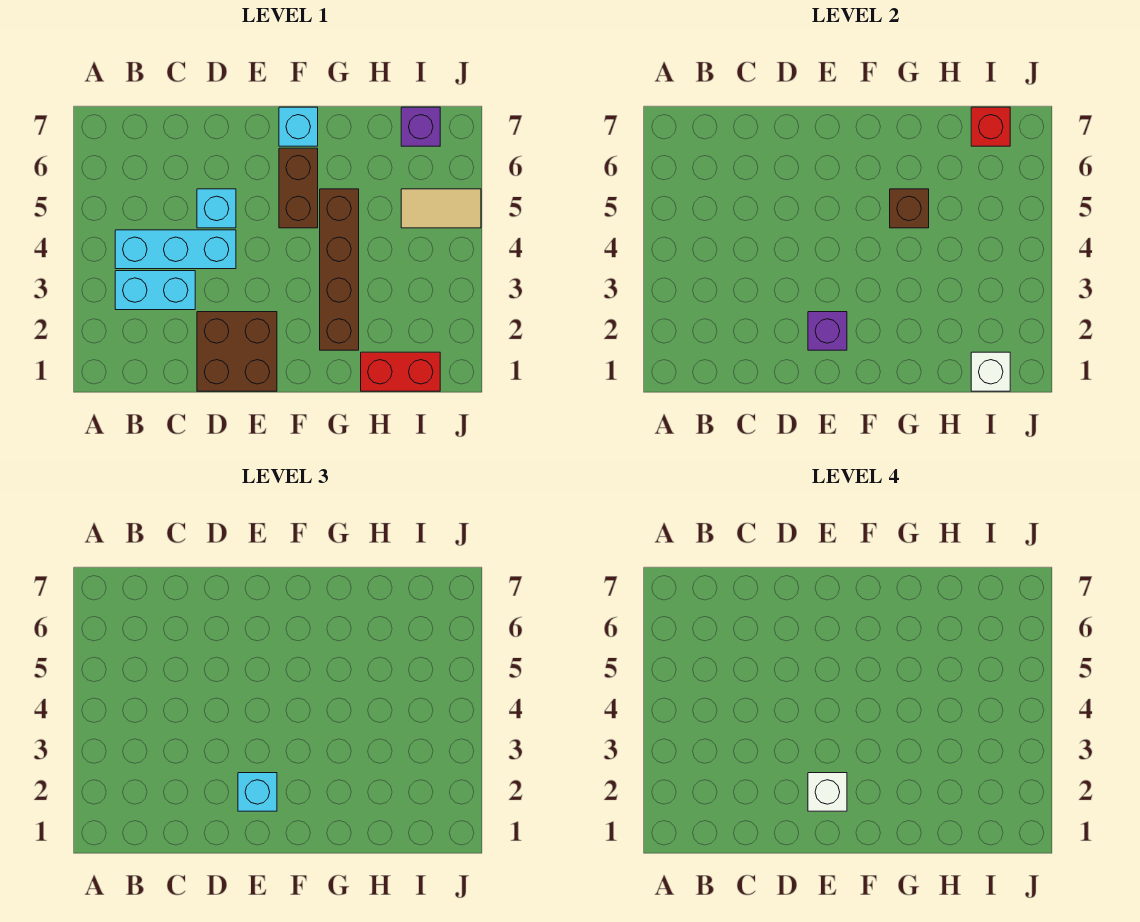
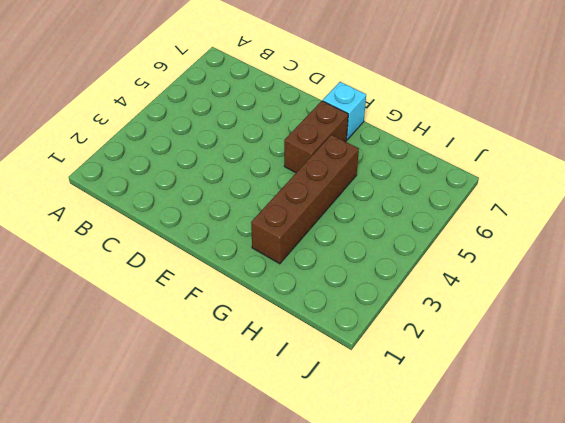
none -> cyan brick B3:C3 level 1
none -> cyan brick B4:D4 level 1
none -> brown brick D1:E2 level 1

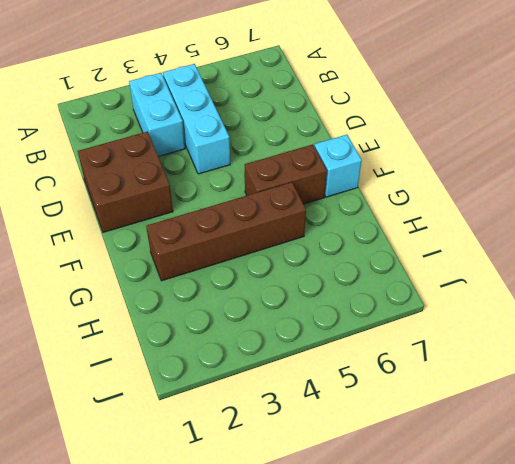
none -> cyan brick D5 level 1
none -> red brick H1:I1 level 1
none -> tan tile I5:J5 level 1

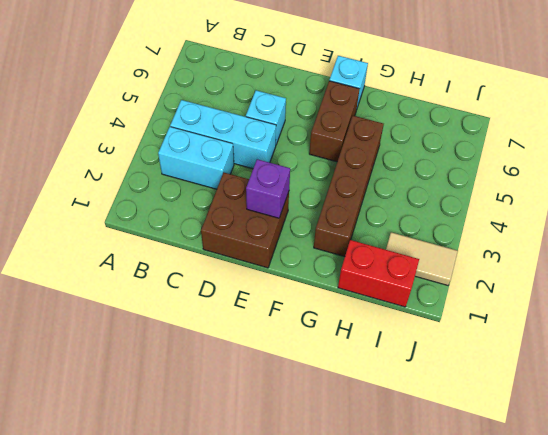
tan tile I2:J2 level 1 -> tan tile I5:J5 level 1
none -> purple brick I7 level 1
none -> brown brick G5 level 2
none -> white brick I1 level 2

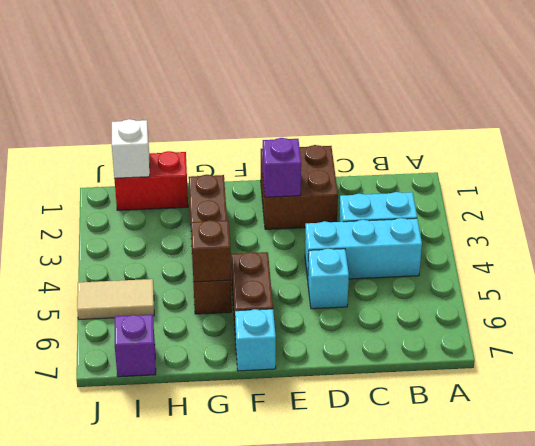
none -> red brick I7 level 2
none -> cyan brick E2 level 3
none -> white brick E2 level 4

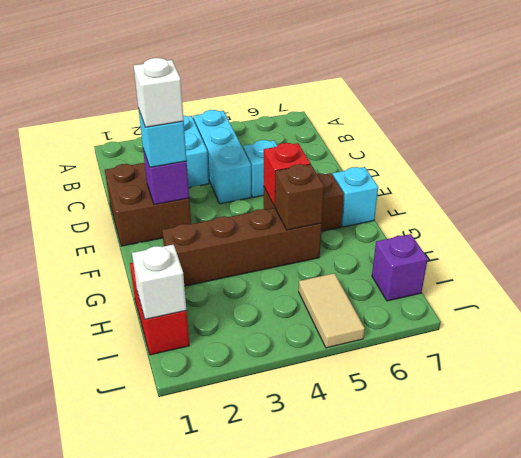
red brick F5 level 2 -> red brick I7 level 2

